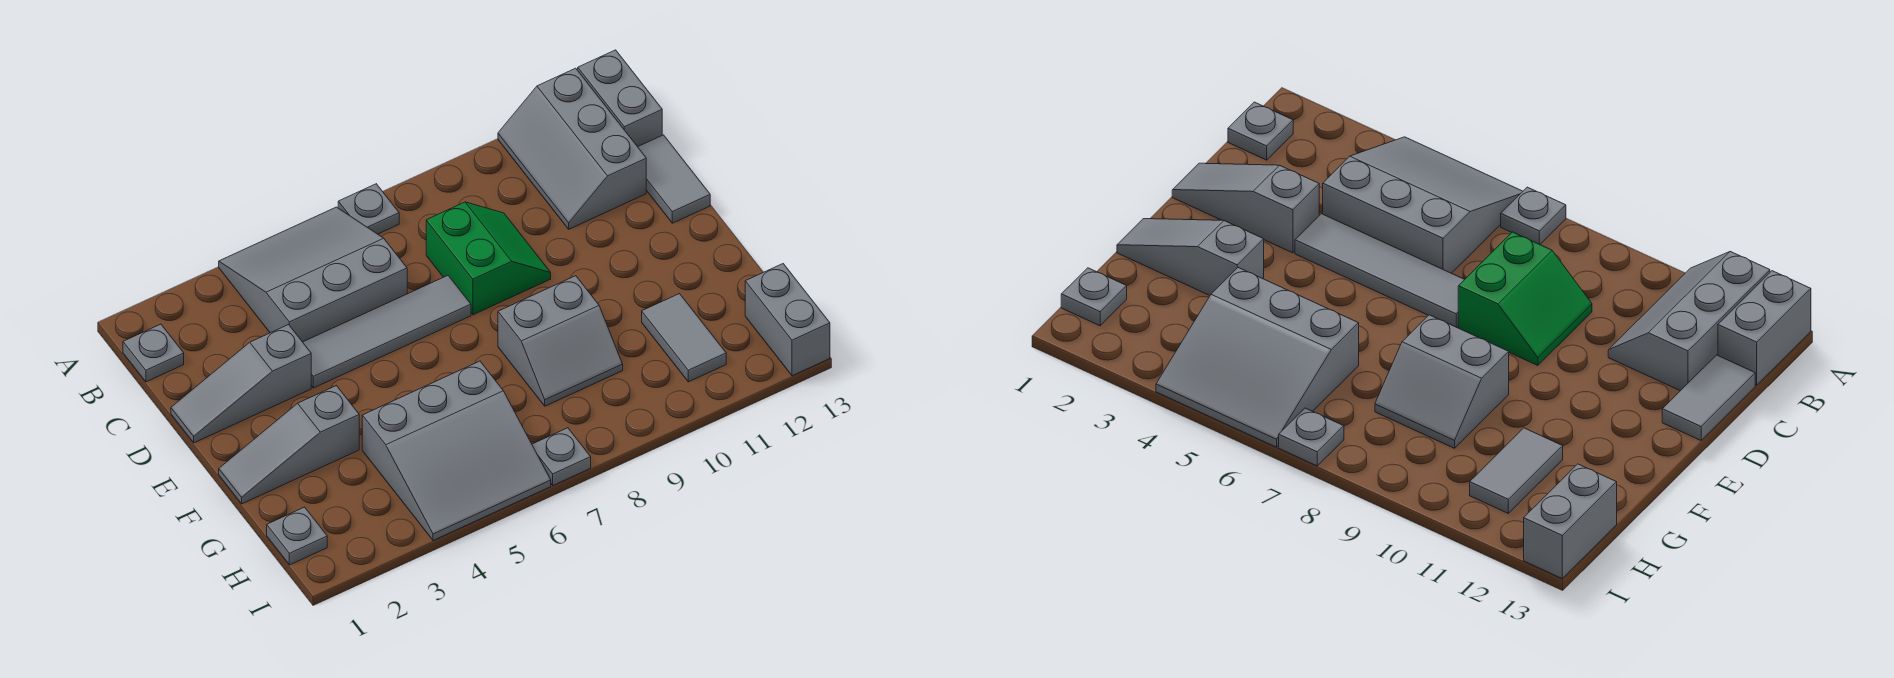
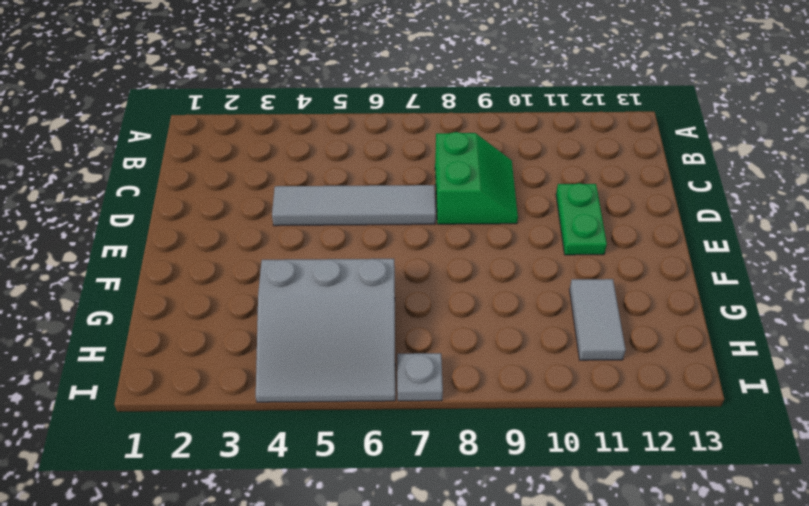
green plate D11:E11 level 1 -> none
none -> grey slope A4:C6 level 1 top C
none -> grey plate A7 level 1
none -> grey slope A11:C12 level 1 top 12

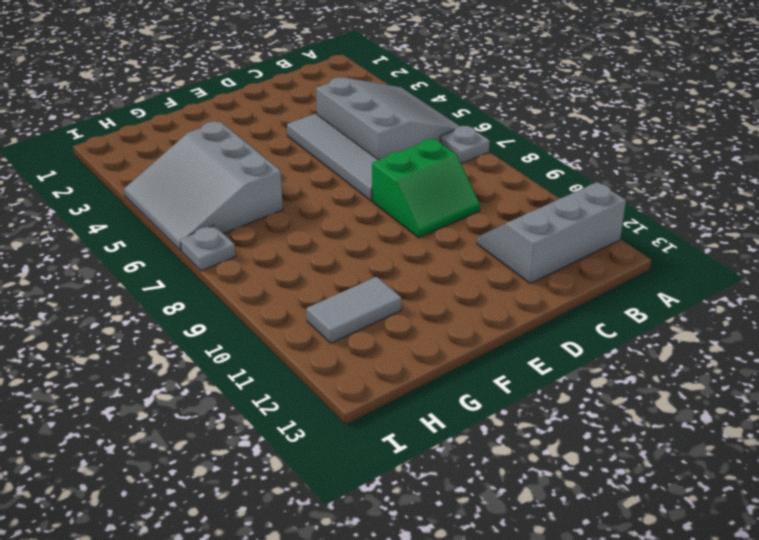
none -> grey brick A13:B13 level 1
none -> grey plate B1 level 1
none -> grey tile C13:D13 level 1

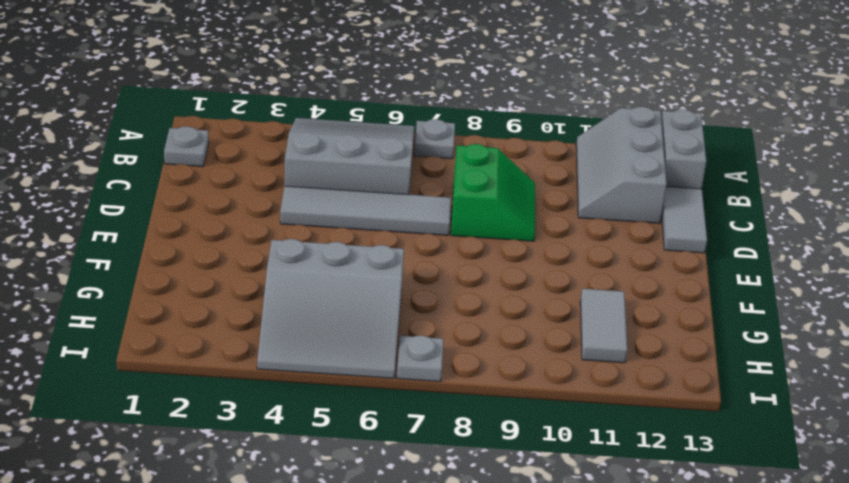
none -> grey slope D1:D3 level 1 top 3
none -> grey slope F1:F3 level 1 top 3
none -> grey slope F8:G9 level 1 top F

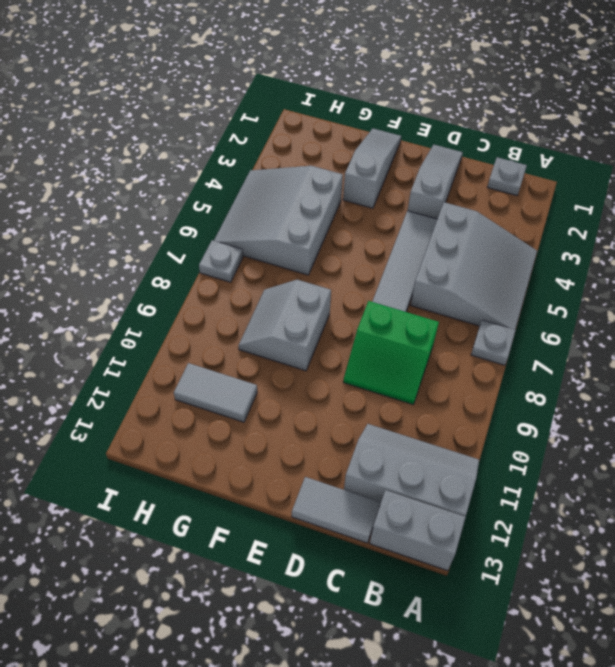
none -> grey plate H1 level 1
none -> grey brick H13:I13 level 1

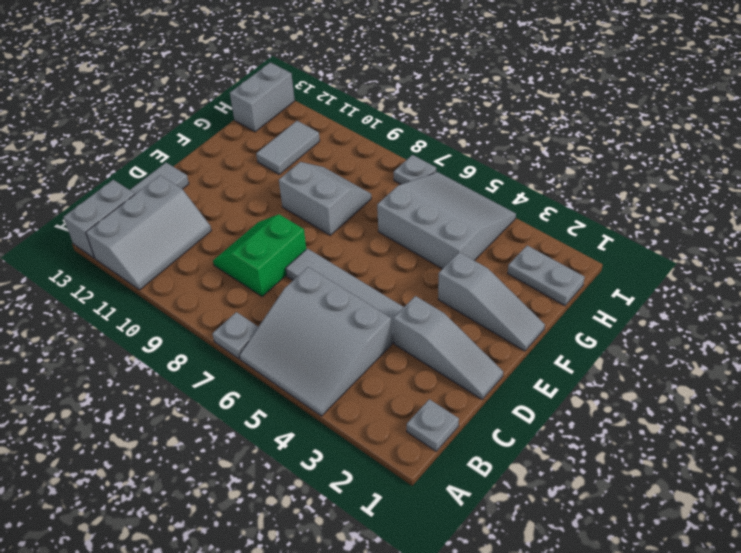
grey plate H1:H2 level 1 -> grey plate H1 level 1

